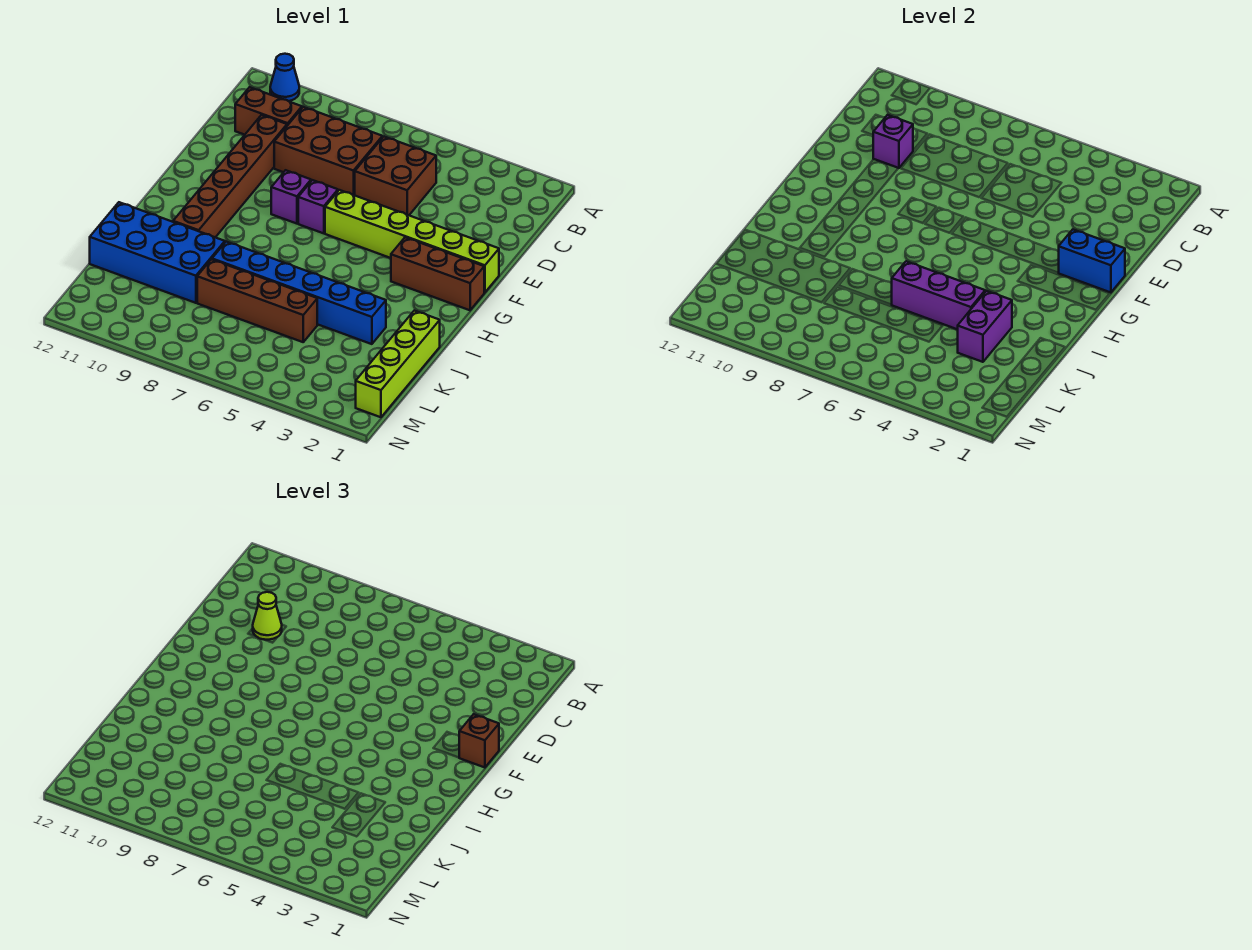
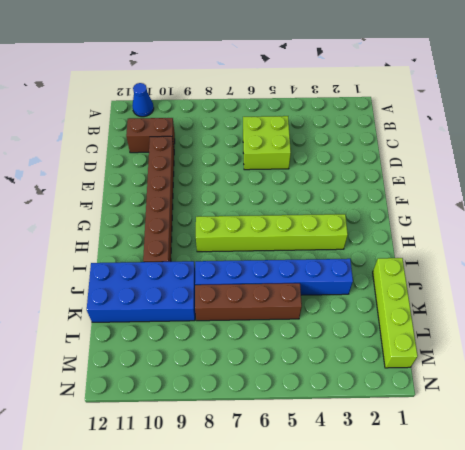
lime brick C5:D6 level 1 -> brown brick C5:D6 level 1
lime brick H3:H8 level 1 -> lime brick F1:F6 level 1
none -> brown brick C7:D9 level 1
none -> purple brick F7 level 1
none -> purple brick F8 level 1

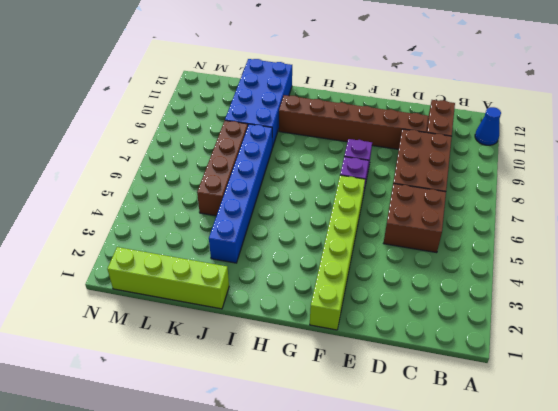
none -> brown brick G1:G3 level 1
none -> purple brick D10 level 2
none -> blue brick F1:F2 level 2

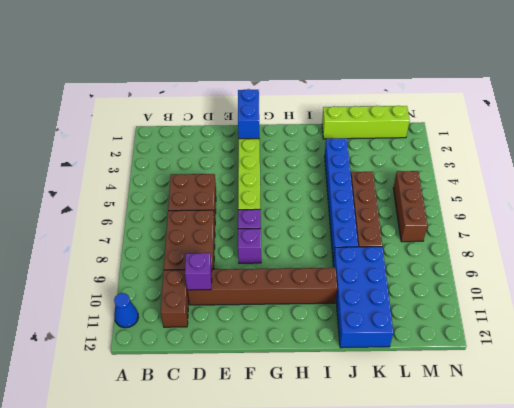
brown brick M5:M7 level 1 -> brown brick G1:G3 level 1
none -> purple brick J3:K3 level 2
none -> purple brick J4:J6 level 2
none -> lime cone D10 level 3

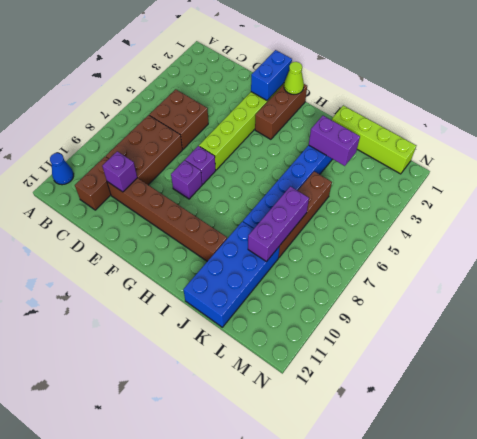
lime cone G1 level 2 -> lime cone D10 level 3
purple brick K7:K9 level 2 -> purple brick J4:J6 level 2
none -> brown brick F1 level 3

